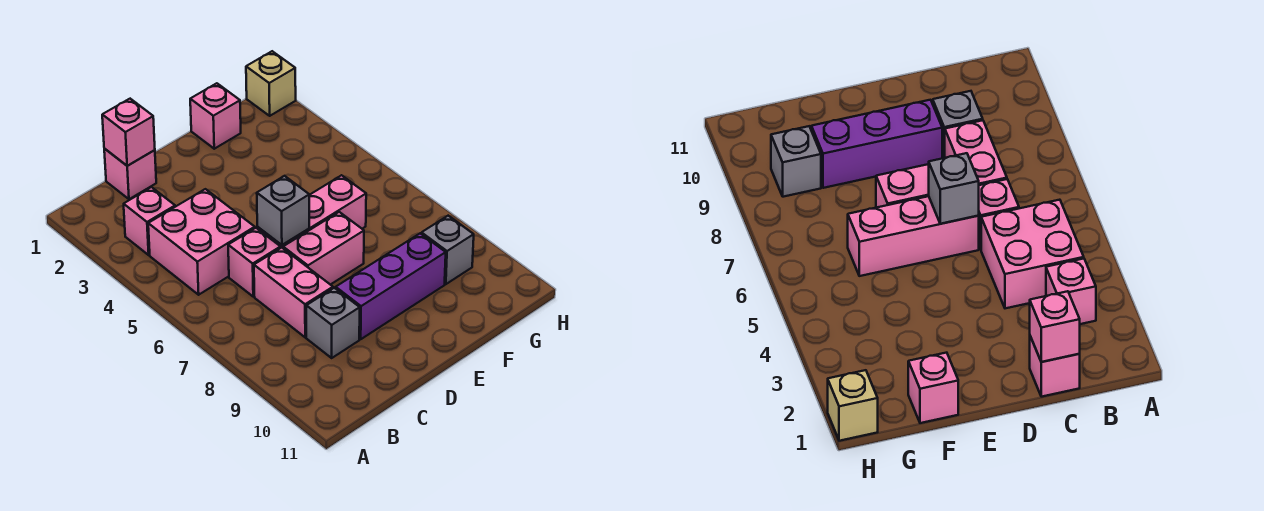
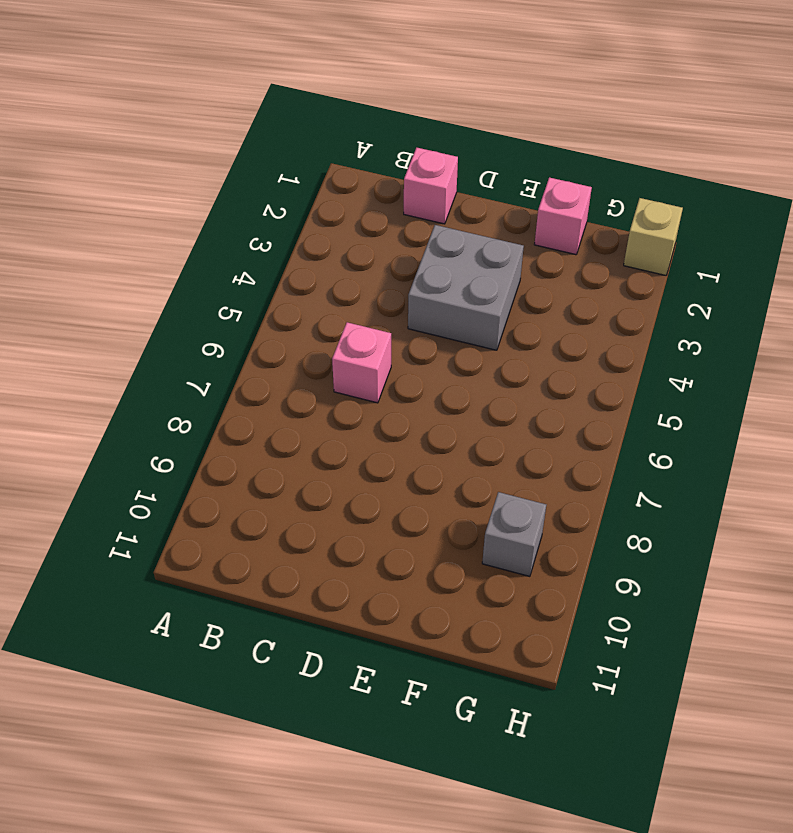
grey brick D3:E4 level 1 -> none
none -> pink brick B3 level 1
none -> pink brick B4:C5 level 1
none -> pink brick C7:C8 level 1

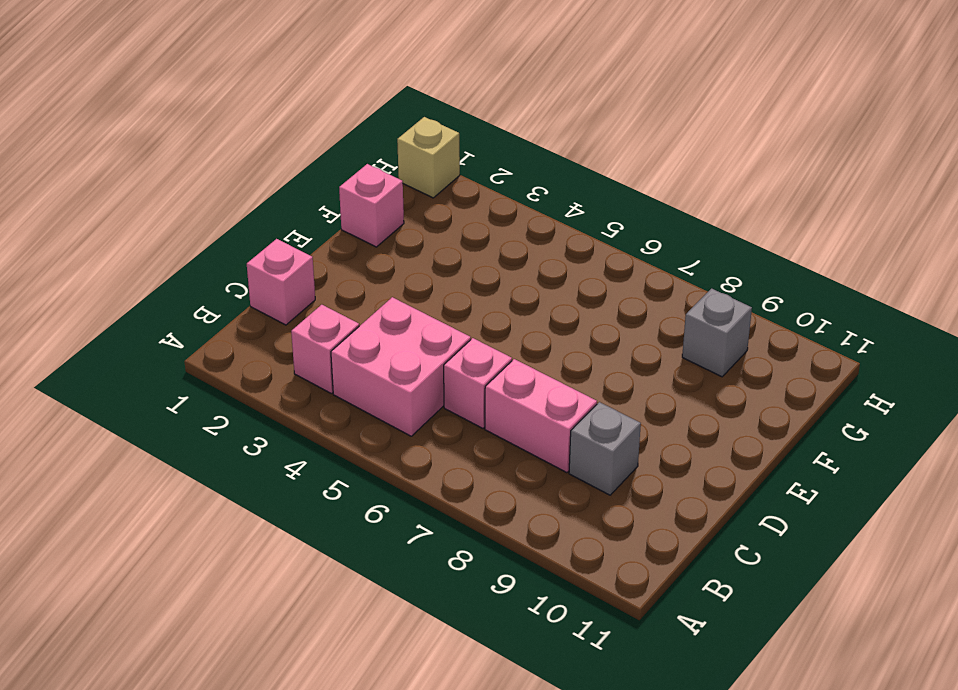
none -> pink brick D6:F6 level 1
none -> pink brick D7:E7 level 1
none -> purple brick D9:F9 level 1

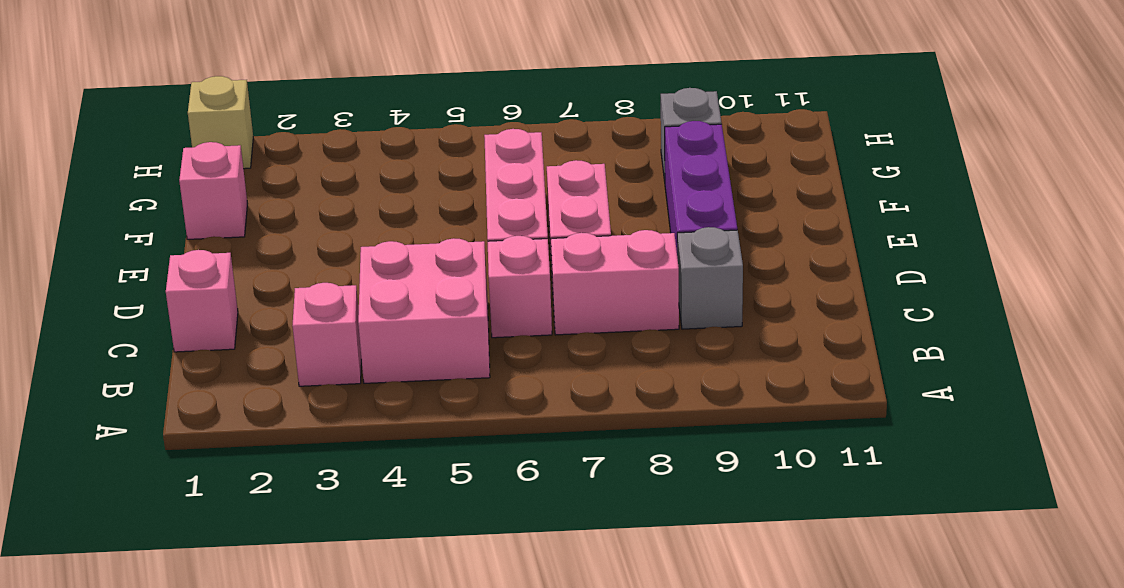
none -> pink brick C1 level 2
none -> grey brick D6 level 2

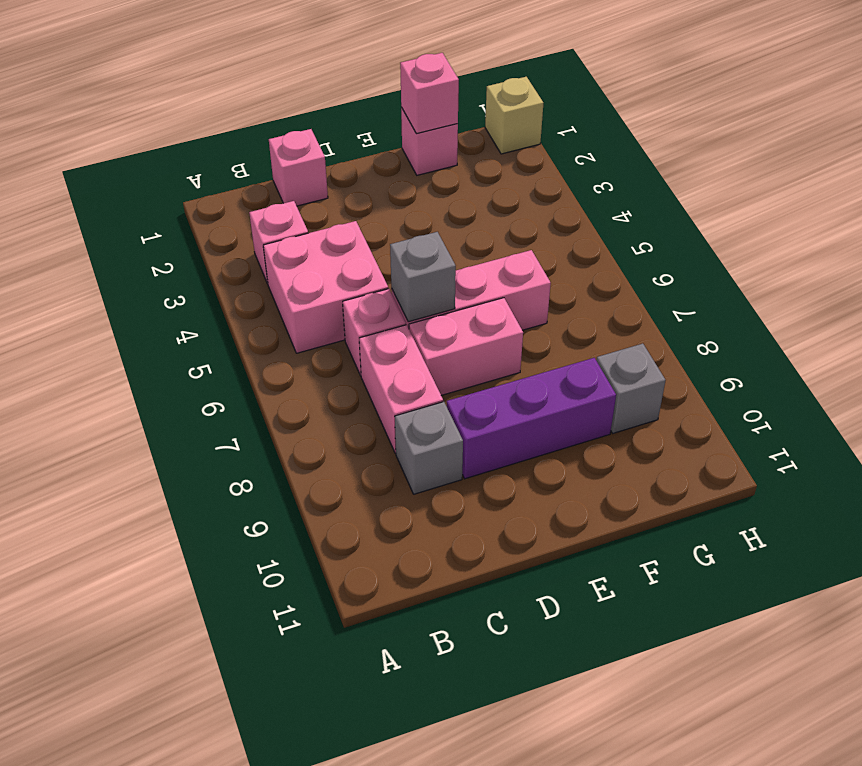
pink brick F1 level 2 -> pink brick C1 level 2

